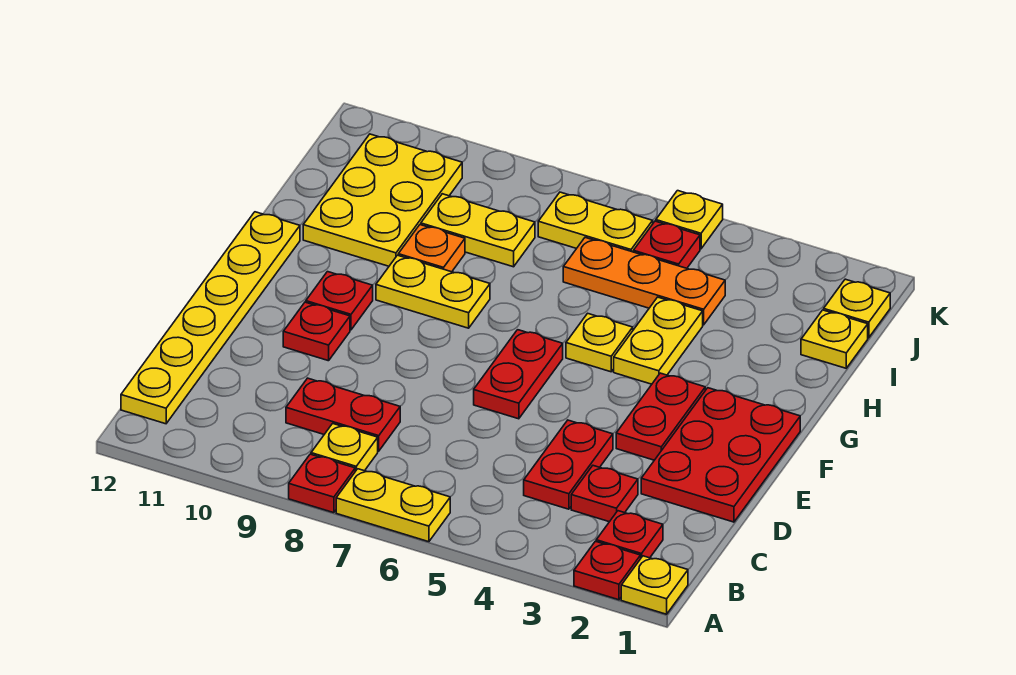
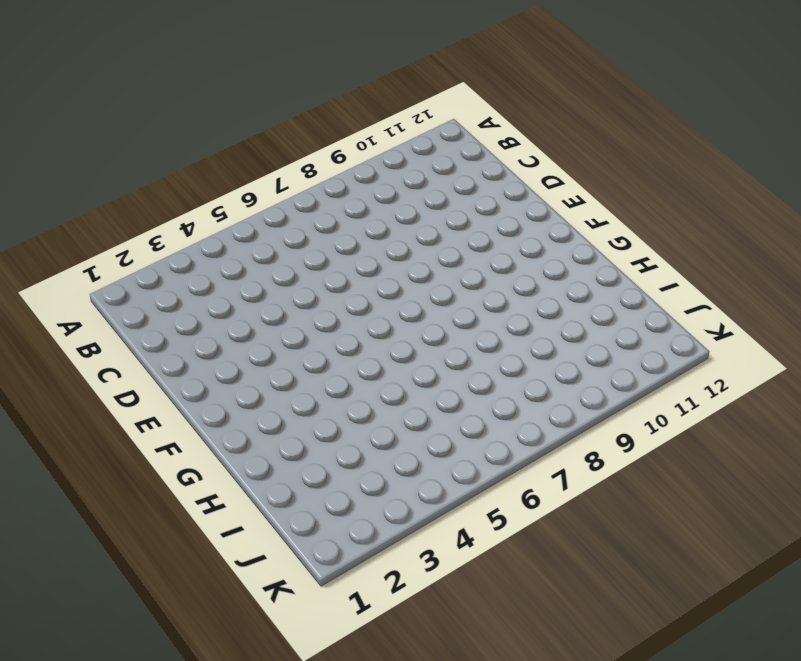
none -> yellow plate A1 level 1
none -> red plate A2 level 1
none -> yellow plate A6:A7 level 1

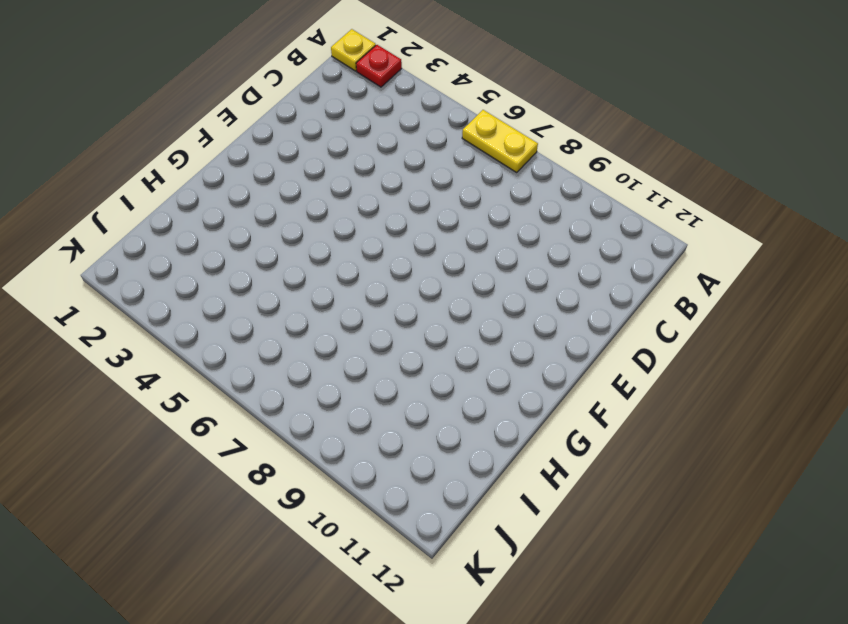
none -> red plate A8 level 1
none -> red plate B2 level 1
none -> yellow plate B8 level 1

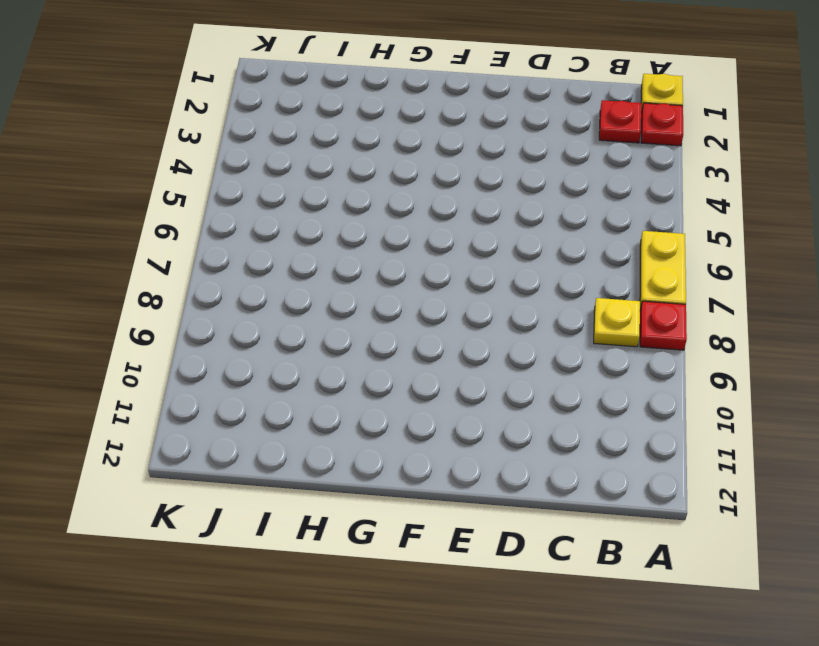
none -> yellow plate B12:G12 level 1
none -> red plate C3 level 1
none -> red plate C4:D4 level 1

